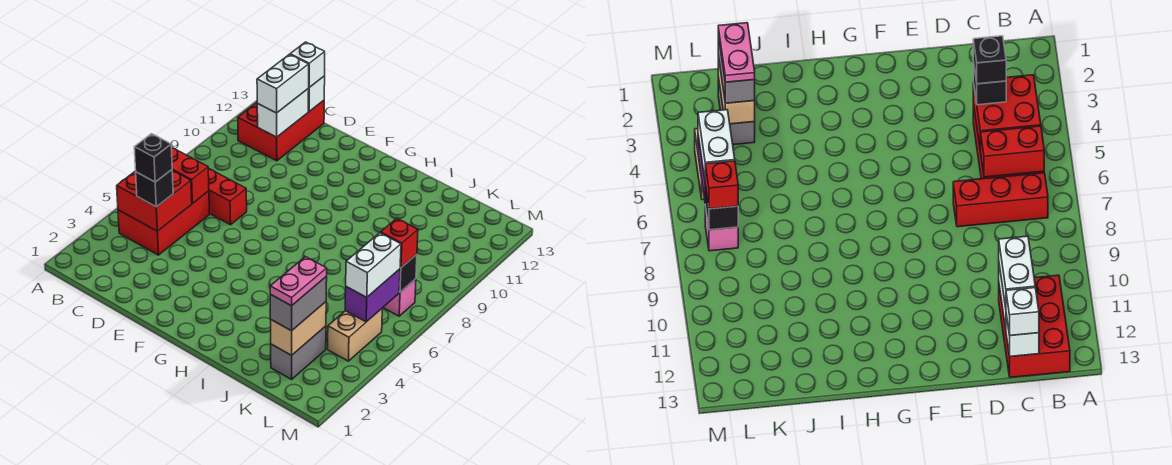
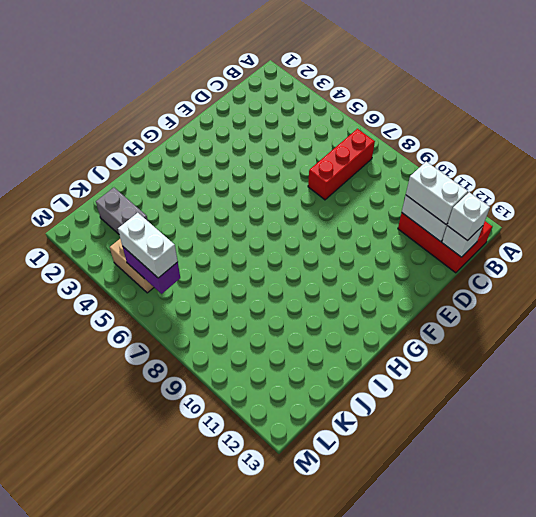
none -> red brick B4:C6 level 1
none -> pink brick L7 level 1
none -> red brick B4:C5 level 2

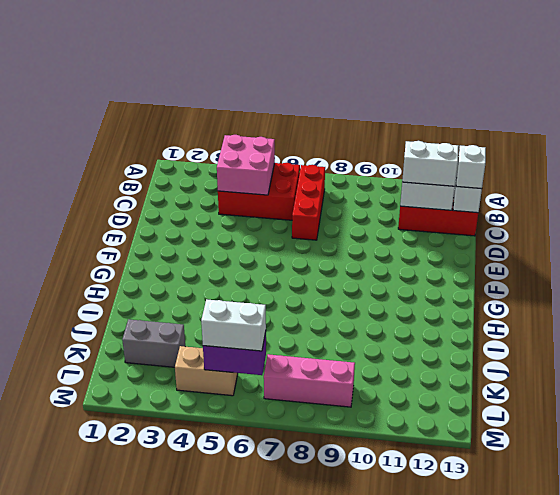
pink brick B4:C5 level 2 -> red brick B4:C5 level 2
pink brick L7:L9 level 1 -> pink brick L7 level 1
none -> red brick B6:C6 level 2
none -> tan brick K2:K3 level 2
none -> black brick L7 level 2

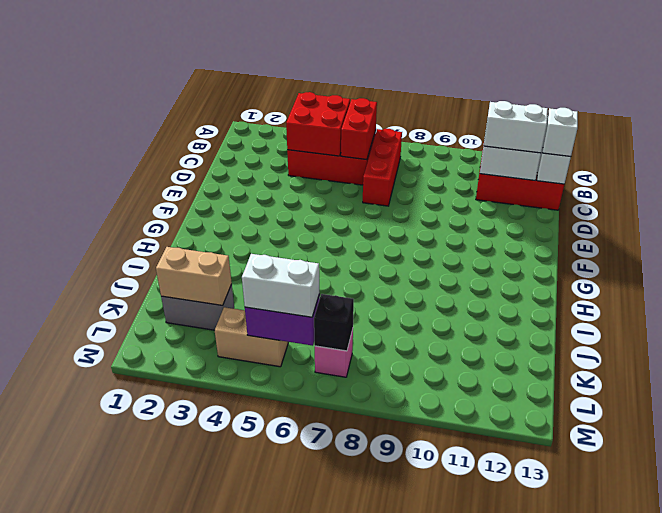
none -> black brick C4 level 3
none -> grey brick K2:K3 level 3
none -> red brick L7 level 3

